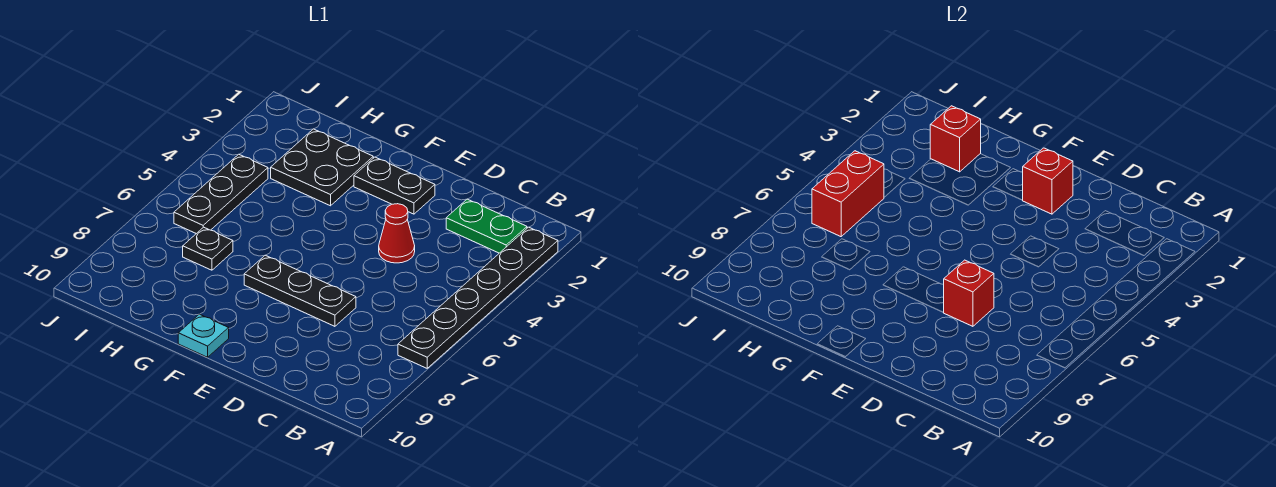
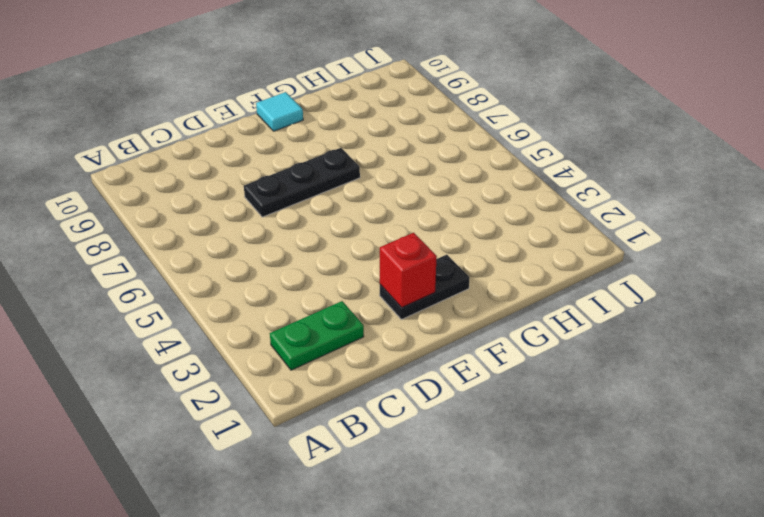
cyan tile F10 level 1 -> cyan plate F10 level 1
none -> black plate A2:A7 level 1
none -> red cone D4 level 1
none -> black plate G2:H3 level 1

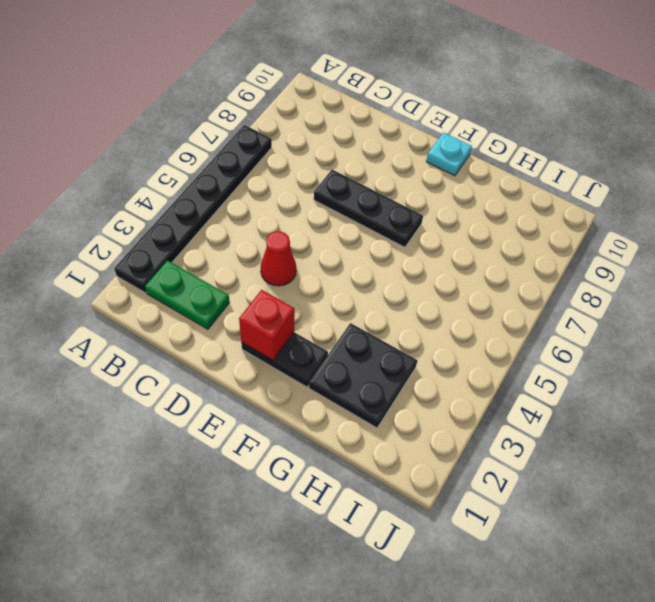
none -> black plate H7 level 1
none -> black plate I4:I6 level 1
none -> red brick D7 level 2

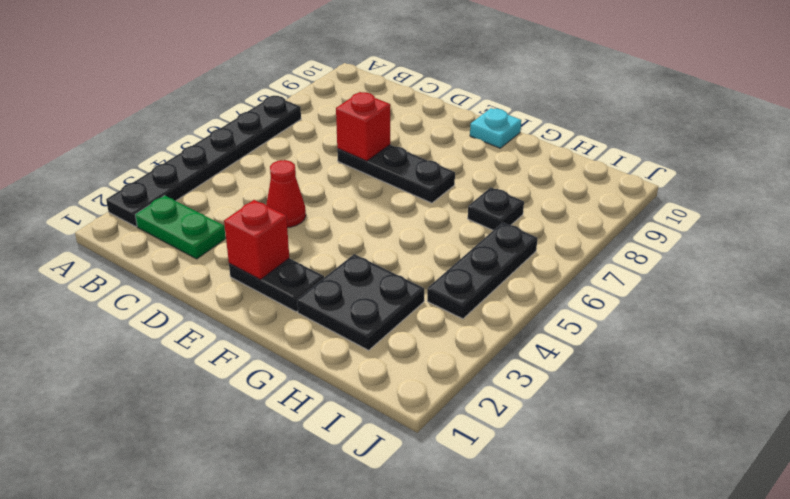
none -> red brick H2 level 2
none -> red brick I5:I6 level 2

